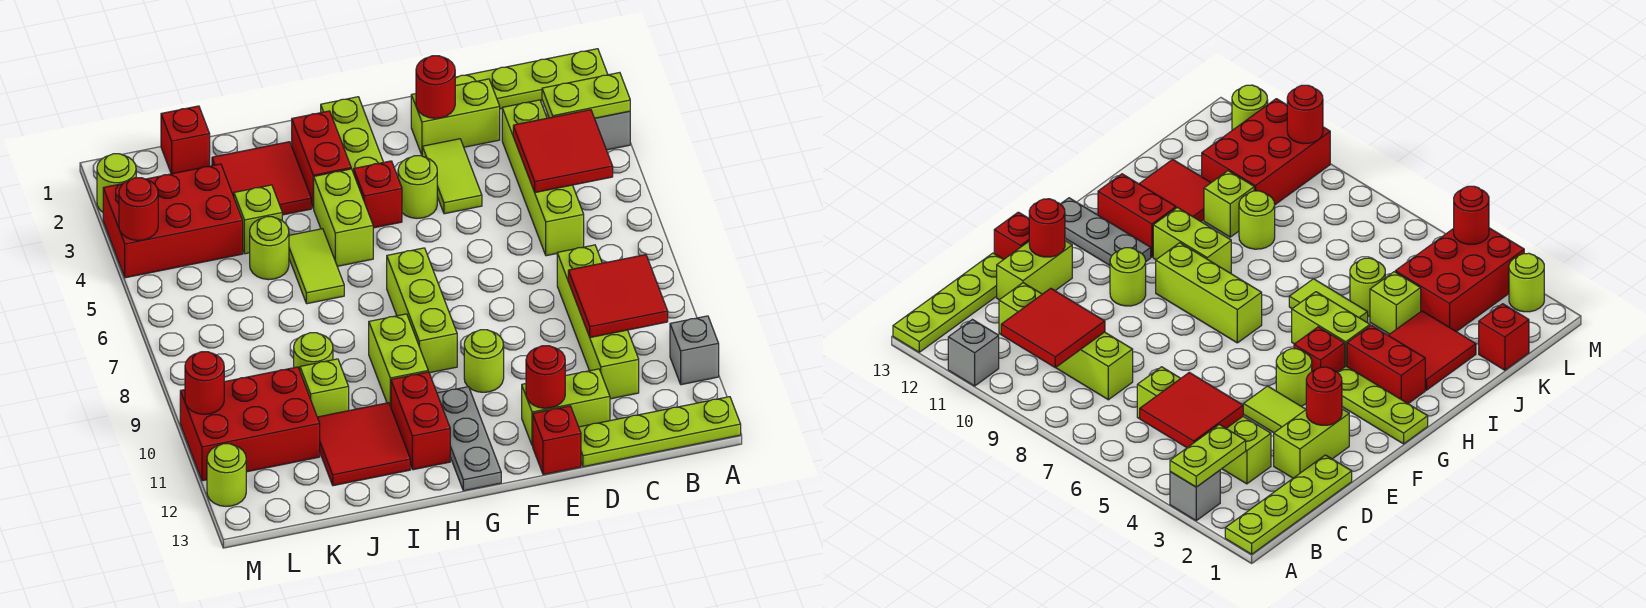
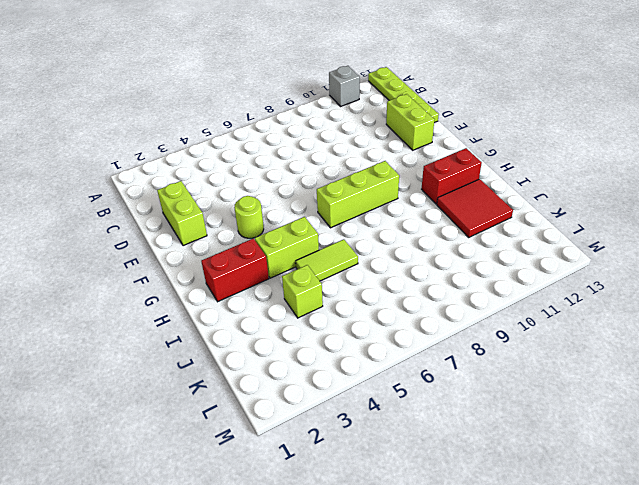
none -> lime plate A1:D1 level 1
none -> grey brick A3 level 1
none -> lime brick C3:C6 level 1
none -> lime brick C8:C11 level 1

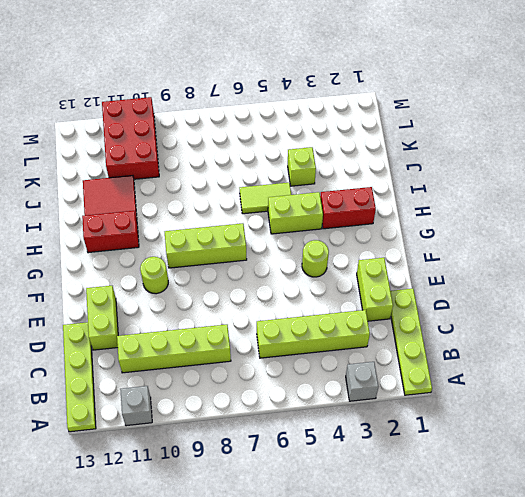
none -> lime tile E3:E4 level 1
none -> red brick E13 level 1
none -> lime plate G1:G3 level 1
none -> red brick G4 level 1

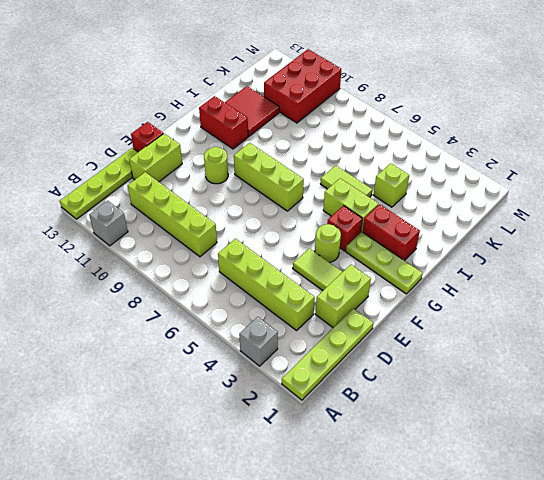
none -> grey plate G11:G13 level 1
none -> lime brick H9:H10 level 1
none -> red tile I2:J3 level 1
none -> lime round brick J5 level 1

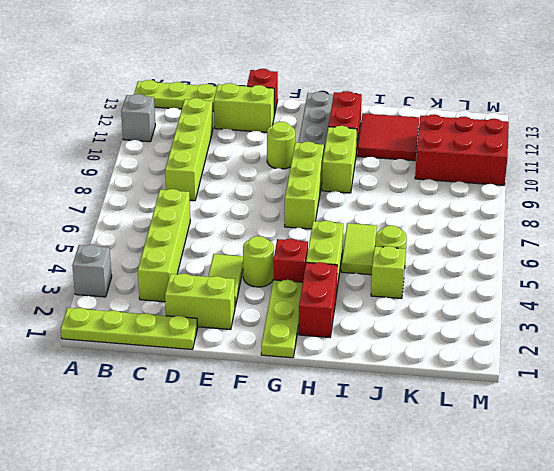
none -> red tile I2:J3 level 1
none -> lime round brick J9 level 1
none -> lime brick J10 level 1
none -> red brick K1 level 1

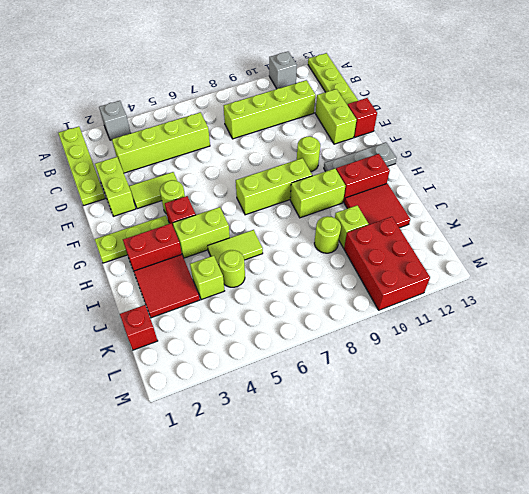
none -> red brick K3:M4 level 1
none -> lime round brick M2 level 1
none -> lime round brick M12 level 1
none -> lime plate A3:B3 level 2

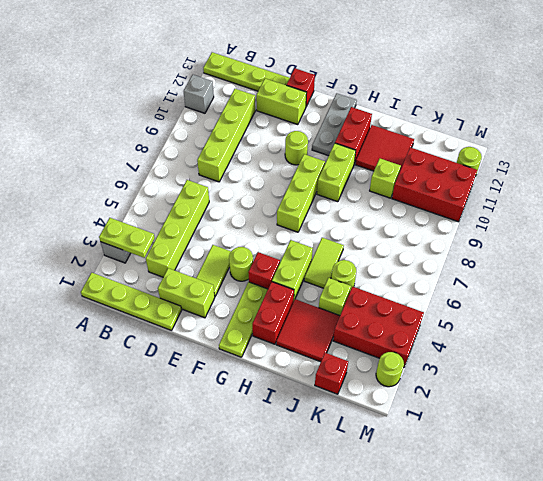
none -> lime round brick J9 level 1
none -> red tile B4:C5 level 2
none -> red tile B9:C10 level 2
none -> red round brick E2 level 2

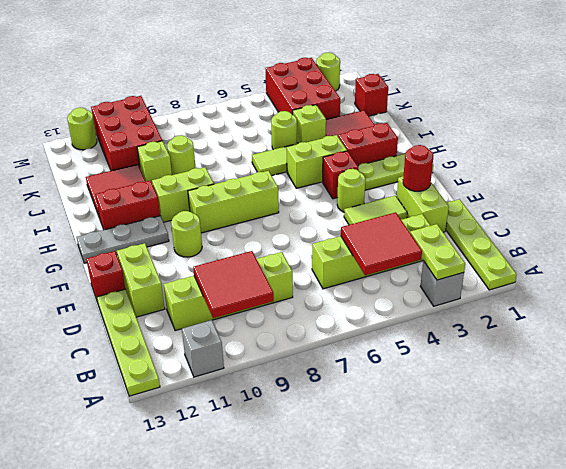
none -> red round brick E12 level 2
none -> red round brick M4 level 2
none -> red round brick M10 level 2

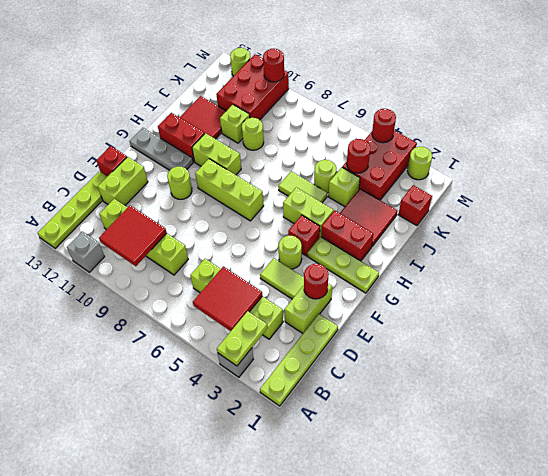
red round brick K4 level 2 -> red round brick E12 level 2

